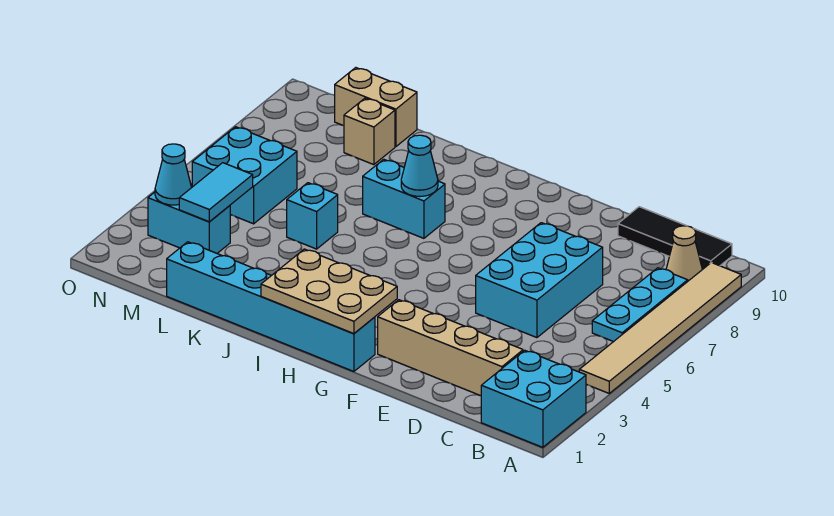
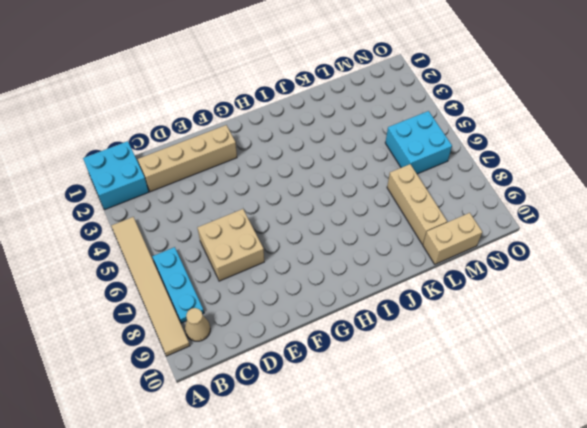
tan brick D6:E7 level 1 -> cyan brick D5:E7 level 1
tan brick L7:L9 level 1 -> tan brick L9 level 1
none -> black tile B10:D10 level 1
none -> cyan brick G1:L1 level 1
none -> cyan brick I7:J7 level 1

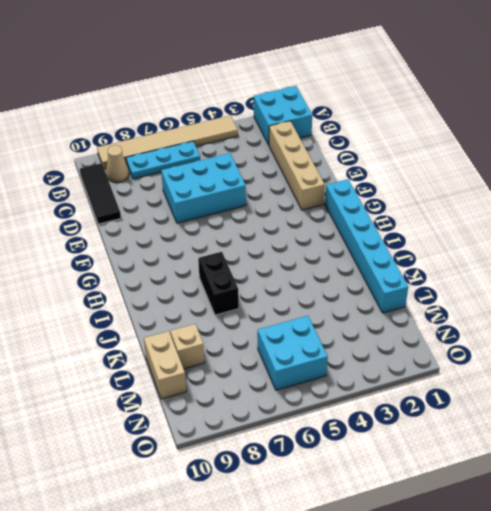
black brick I7:J7 level 1 -> cyan brick I7:J7 level 1
none -> cyan brick K5 level 1
none -> cyan brick M3:N3 level 1
none -> tan plate G1:I2 level 2

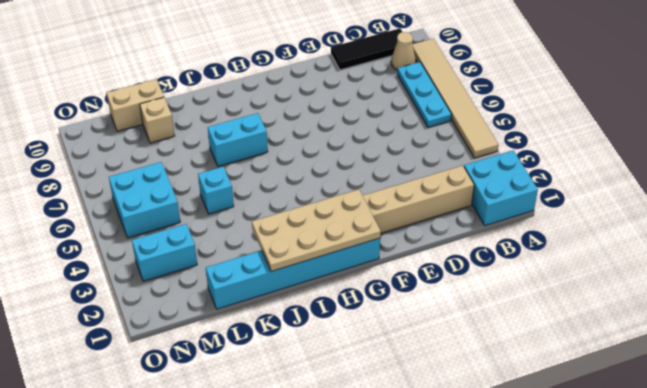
tan plate G1:J2 level 2 -> tan plate G1:I2 level 2
none -> cyan brick D5:E7 level 1
none -> cyan cone I7 level 2
none -> cyan tile M3:M4 level 2

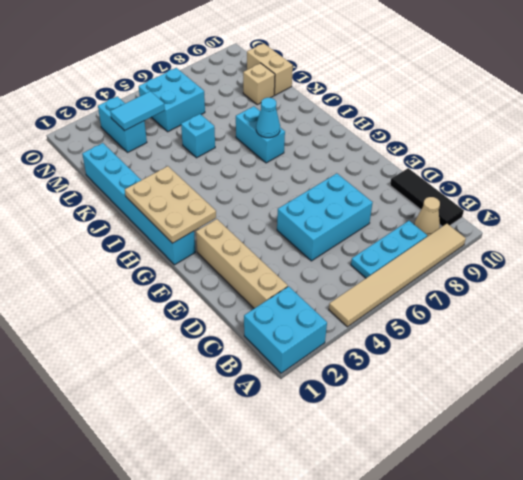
none -> cyan cone N3 level 2

